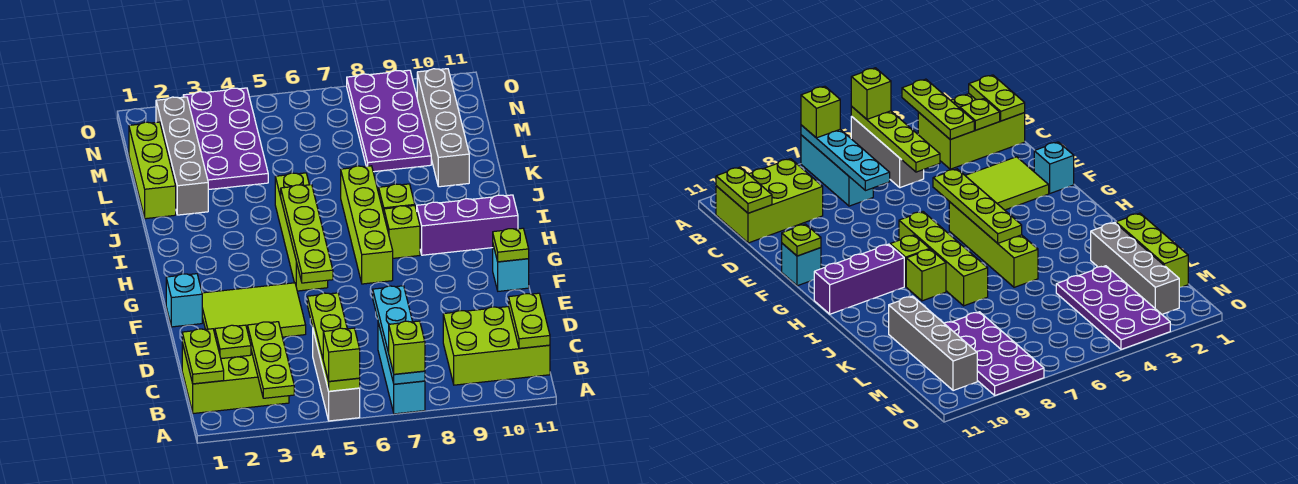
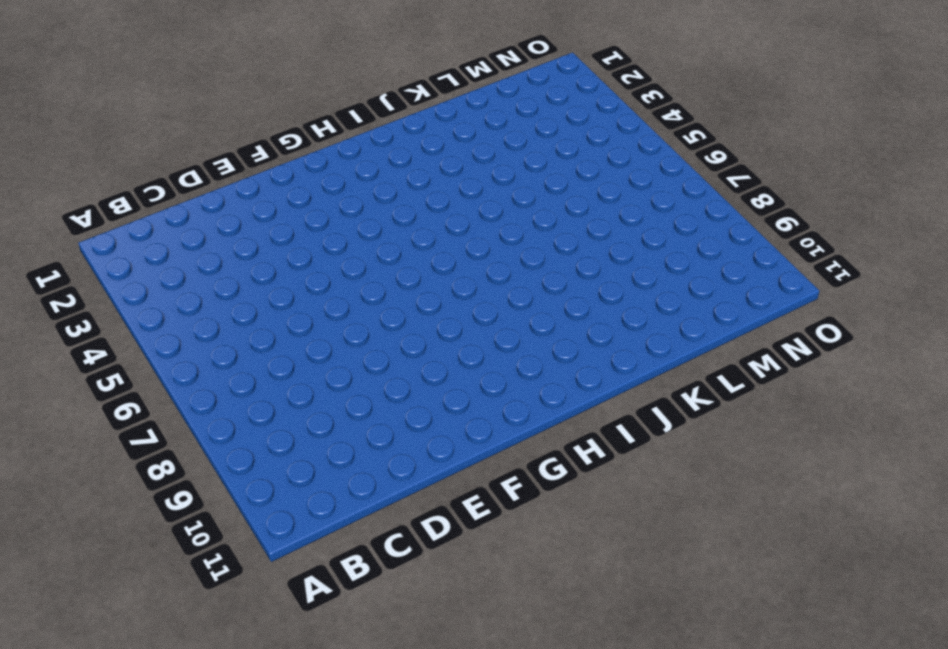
none -> grey brick A5:C5 level 1
none -> cyan brick A7:C7 level 1
none -> lime brick B1:C3 level 1

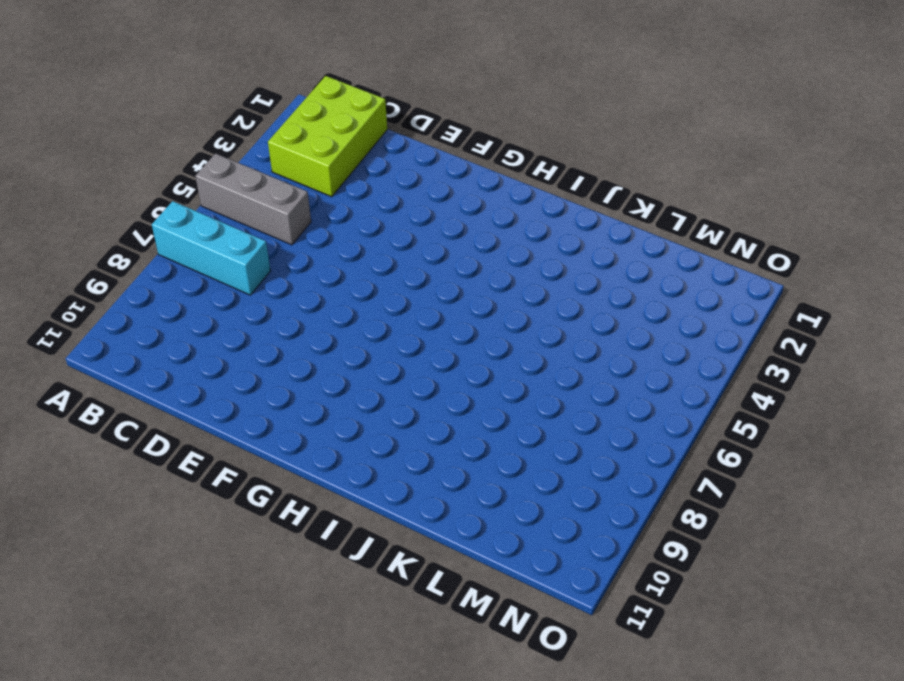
none -> lime brick B9:C11 level 1
none -> lime tile E2:F4 level 1
none -> cyan brick F1 level 1

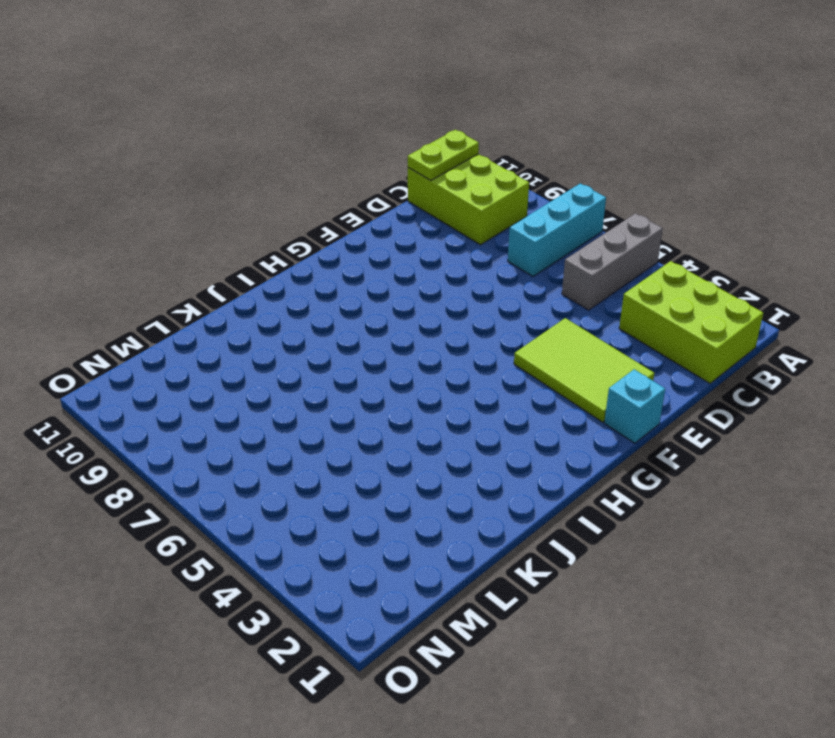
none -> cyan brick F11 level 1
none -> lime brick G5:J5 level 1
none -> lime brick G7:J7 level 1

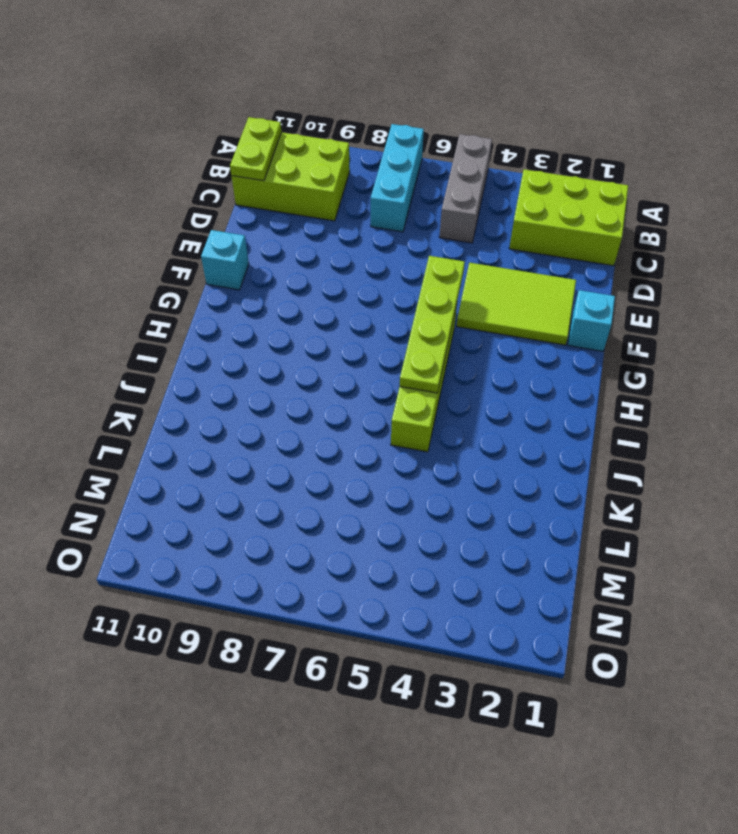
none -> lime brick G7:J7 level 1
none -> lime brick H8 level 1
none -> purple brick H9:H11 level 1

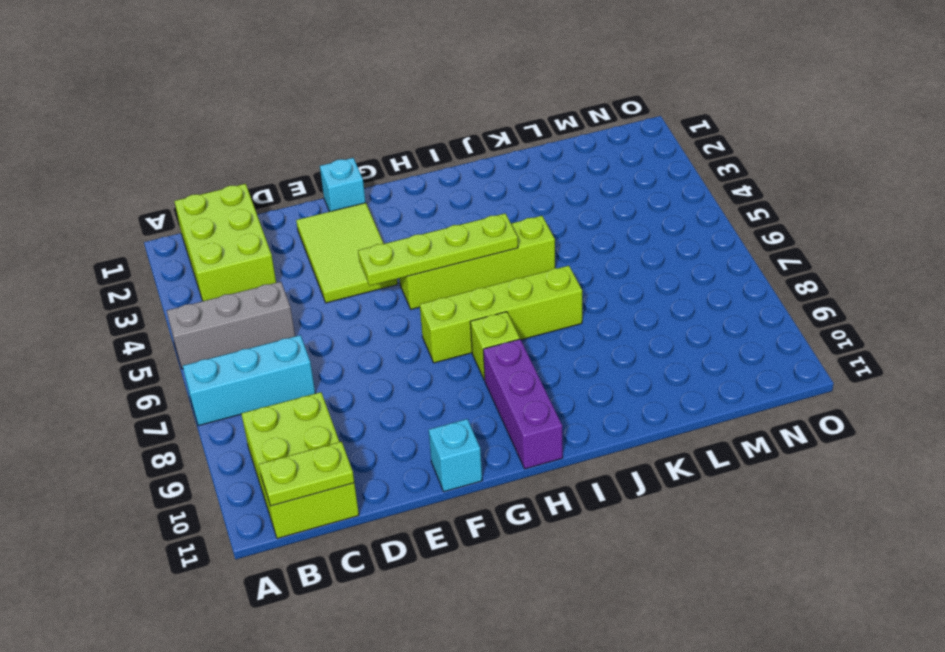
none -> lime brick I8 level 1
none -> lime brick K1:M1 level 1
none -> grey brick K2:N2 level 1

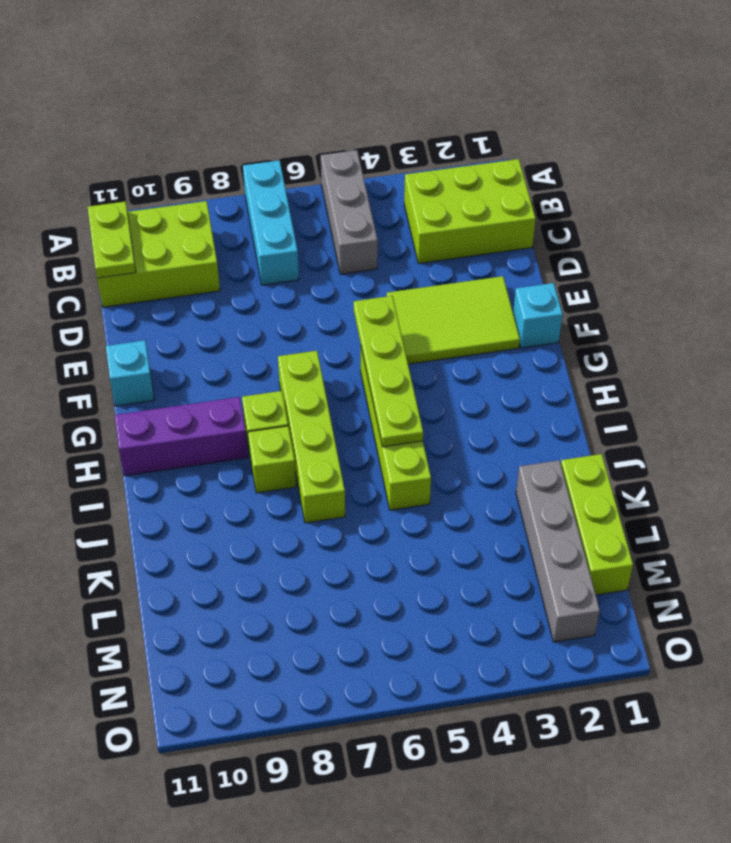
none -> grey brick K10:N10 level 1
none -> purple plate L3:O4 level 1
none -> purple plate L8:O9 level 1

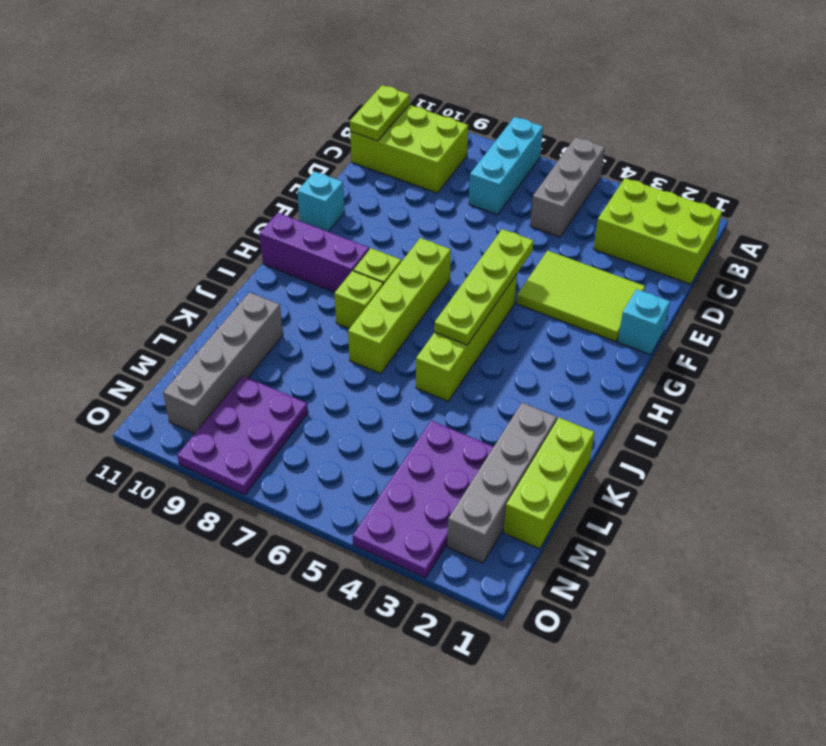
purple plate M8:O9 level 1 -> purple plate L8:O9 level 1
none -> lime plate A3:C3 level 2
none -> lime plate A5:D5 level 2
none -> cyan plate A7:D7 level 2

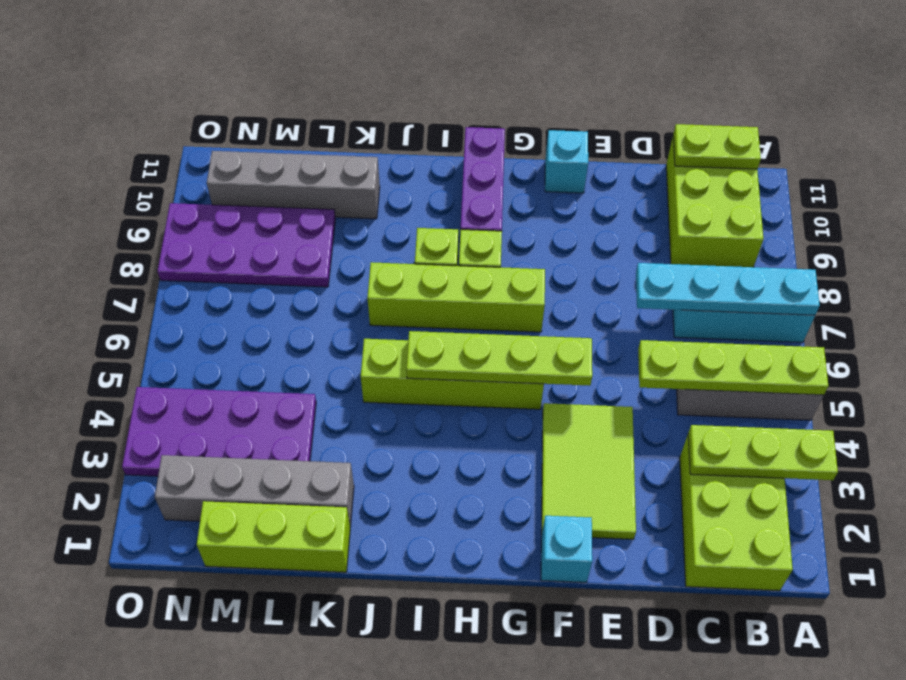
none -> lime plate B1:C1 level 2
none -> lime plate C2 level 2
none -> lime plate F11 level 2

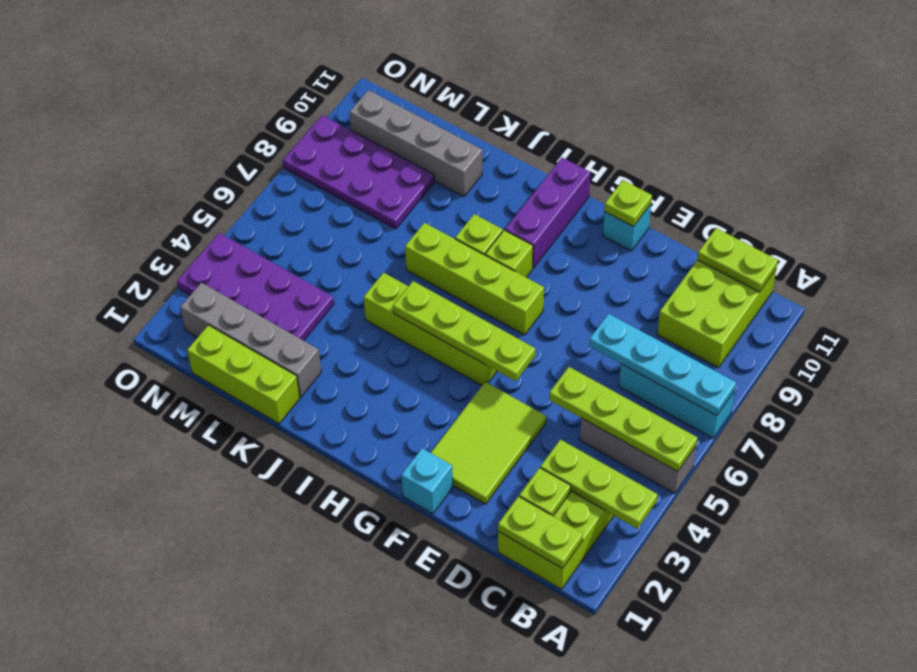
none -> lime brick A5 level 3
none -> lime brick A7 level 3

